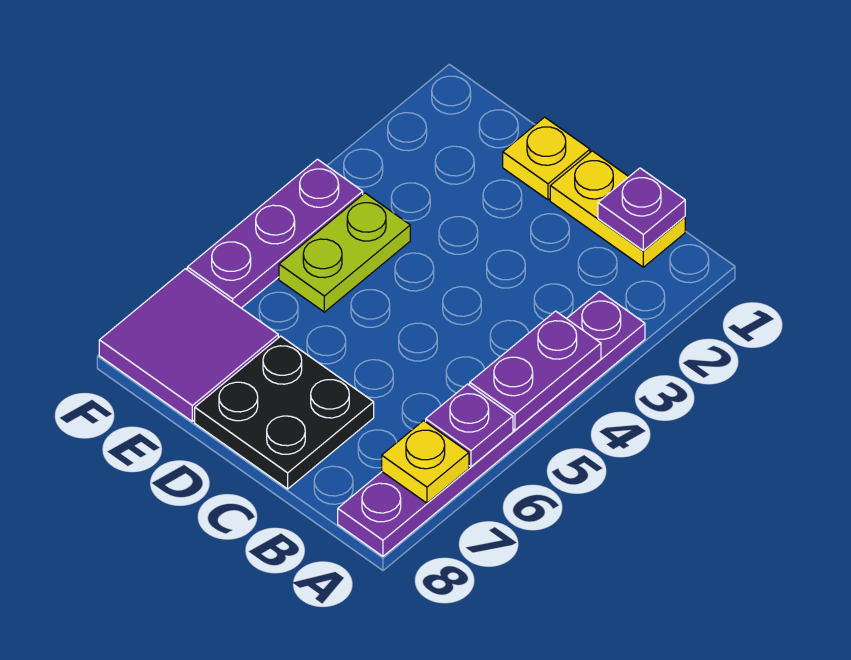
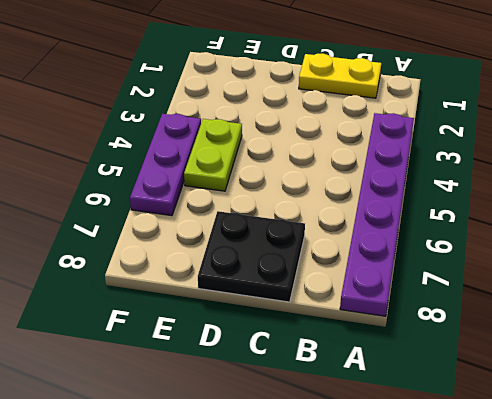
none -> yellow plate D1 level 1
none -> purple tile E7:F8 level 1

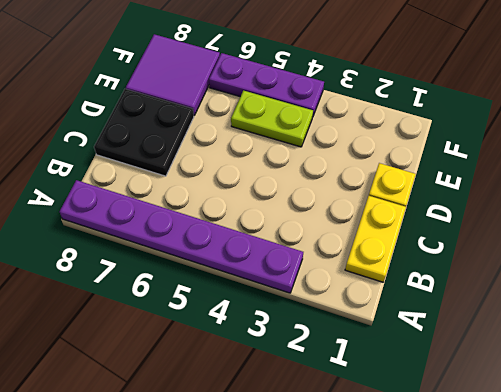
none -> purple plate A4:A5 level 2
none -> purple plate A6 level 2

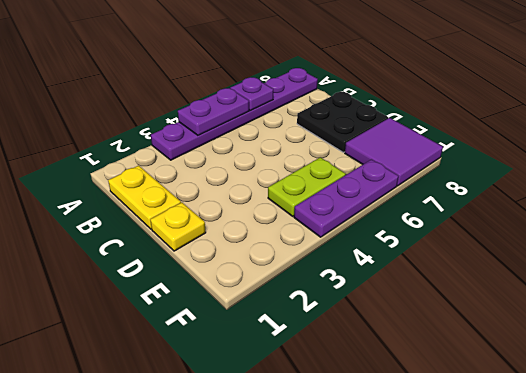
none -> yellow plate A7 level 2
none -> purple plate B1 level 2

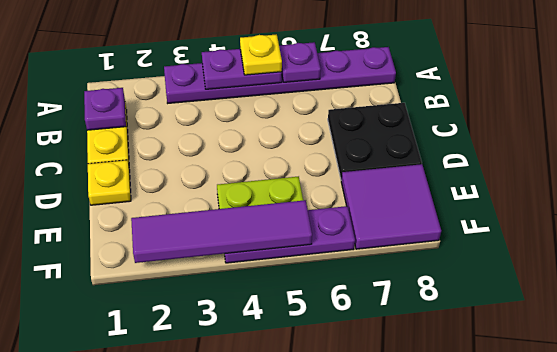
yellow plate A5 level 3 -> yellow plate A7 level 2
purple tile F2:F5 level 2 -> none

